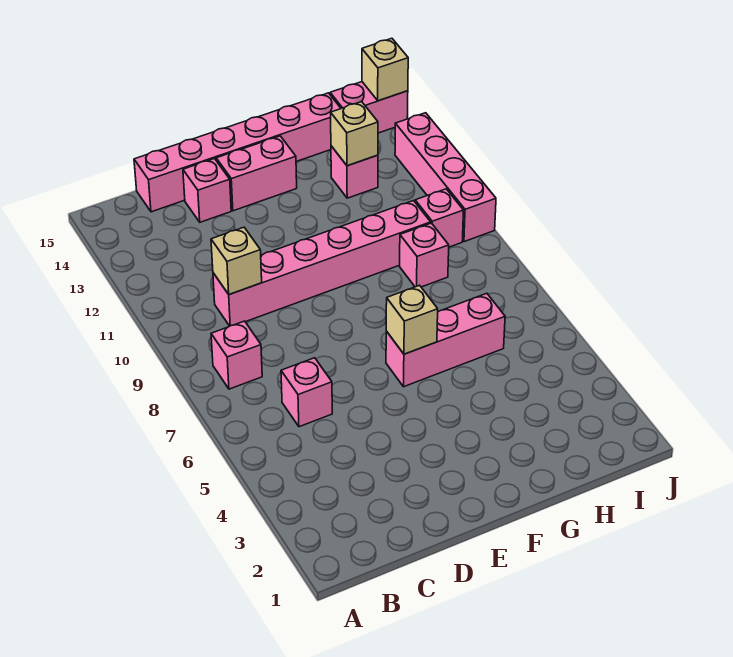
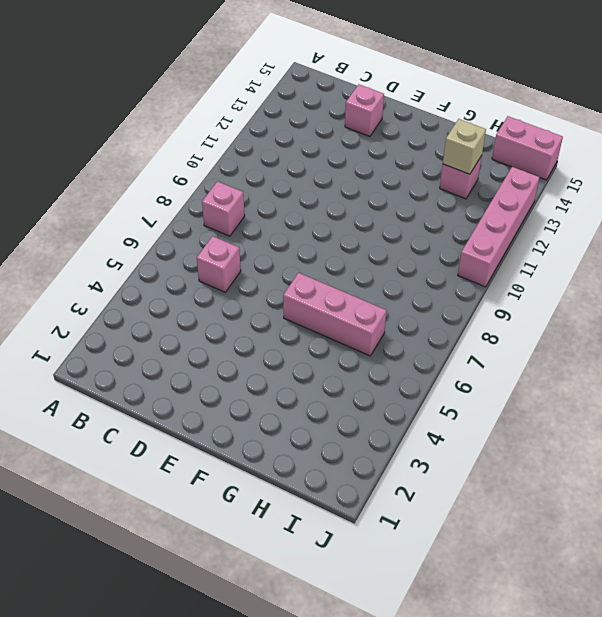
none -> pink brick C10:H10 level 1
none -> pink brick C15:H15 level 1
none -> pink brick E14:F14 level 1

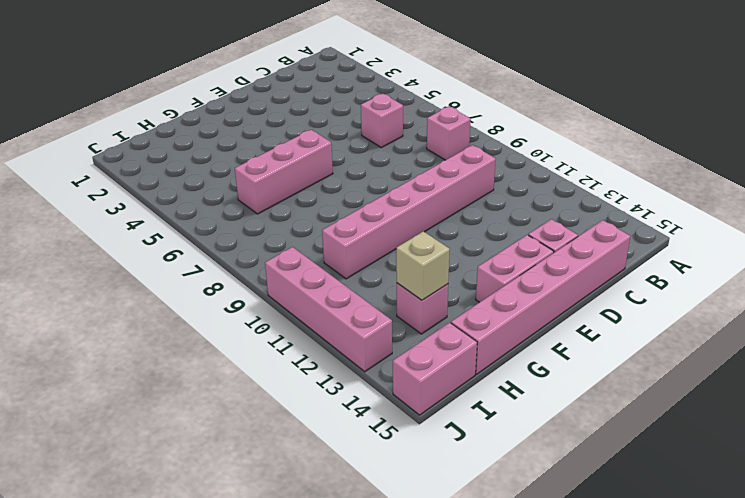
none -> pink brick H9 level 1
none -> pink brick I10 level 1
none -> tan brick C10 level 2

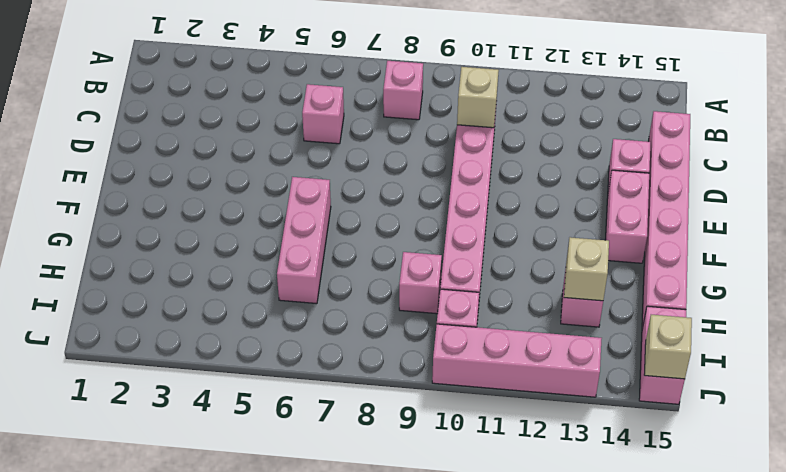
none -> tan brick F6 level 2

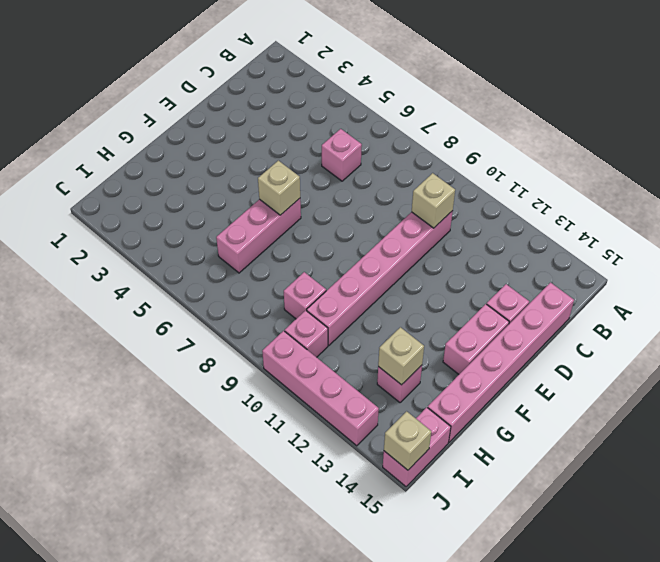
none -> pink brick B8 level 1

